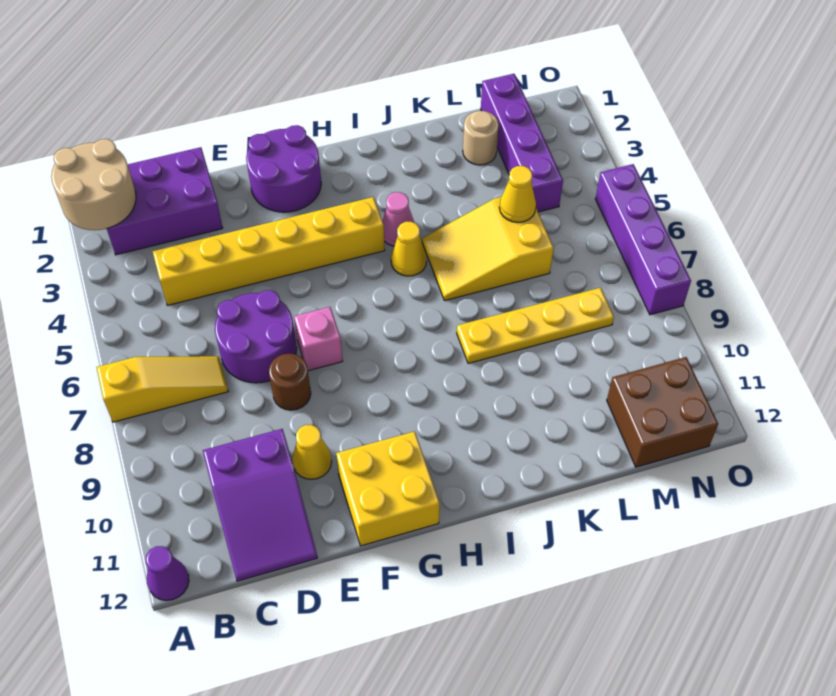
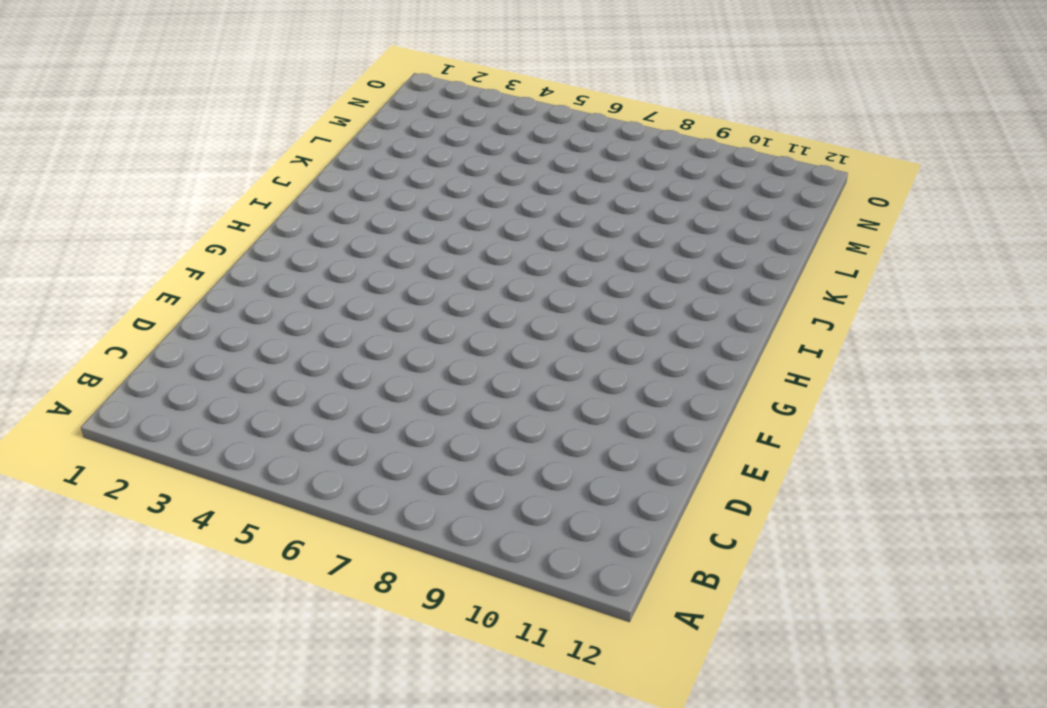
none -> yellow slope A7:C7 level 1 top A
none -> purple cone A12 level 1
none -> purple brick B1:D2 level 1

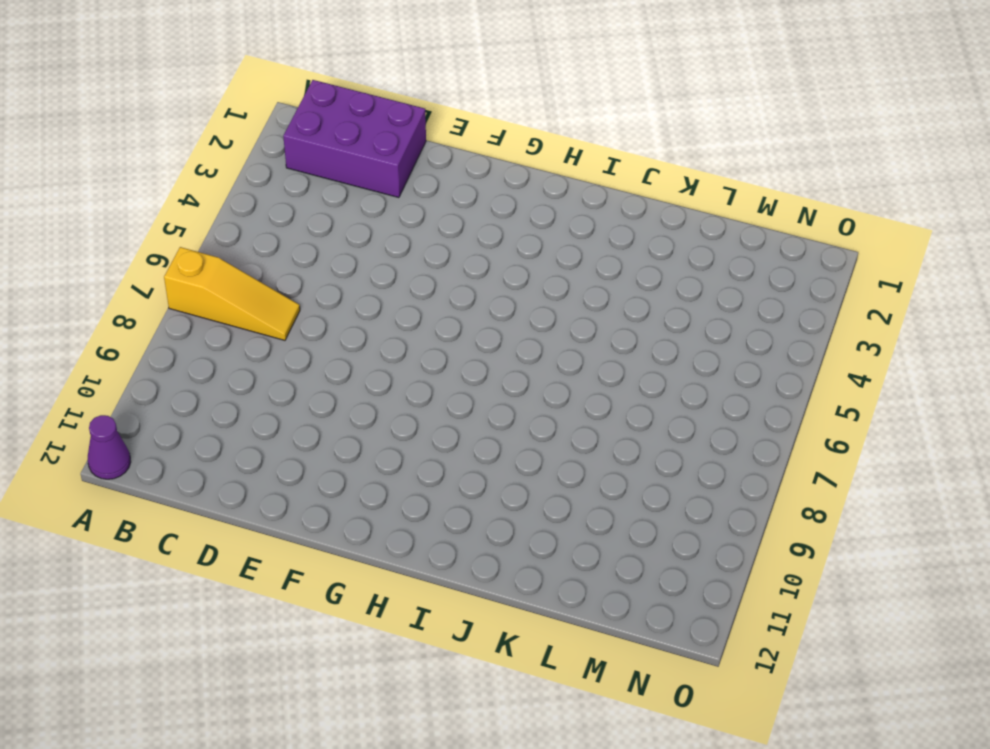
none -> yellow brick C4:H4 level 1
none -> purple slope C10:D12 level 1 top 10
none -> purple round brick D6:E7 level 1

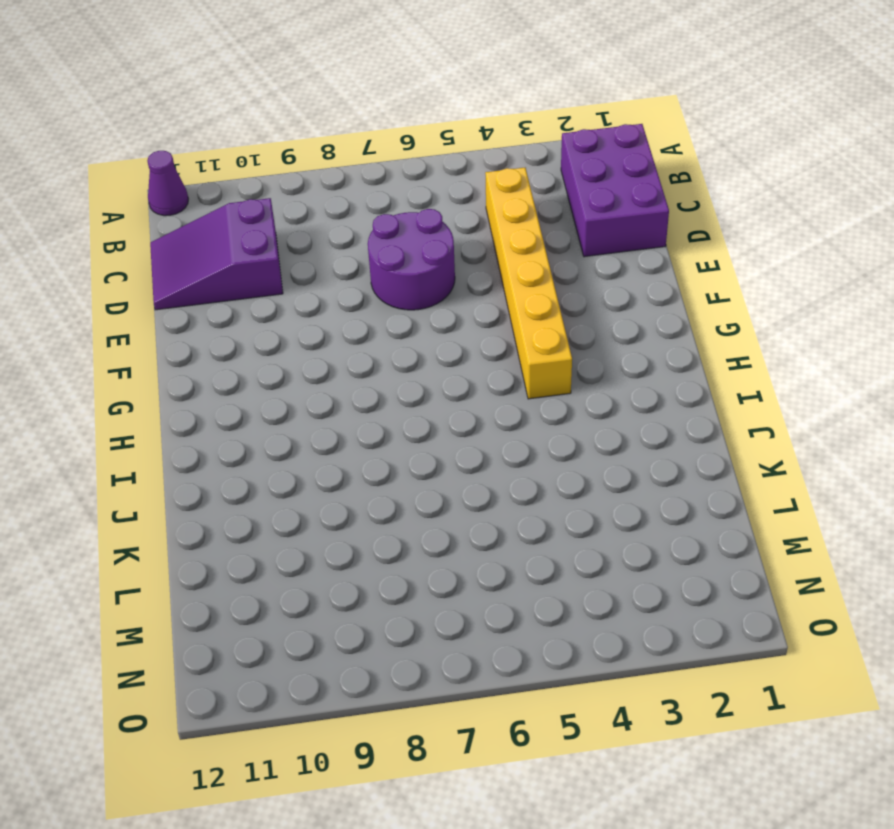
none -> yellow slope A7:C7 level 1 top A
none -> brown round brick E8 level 1
none -> yellow cone E10 level 1

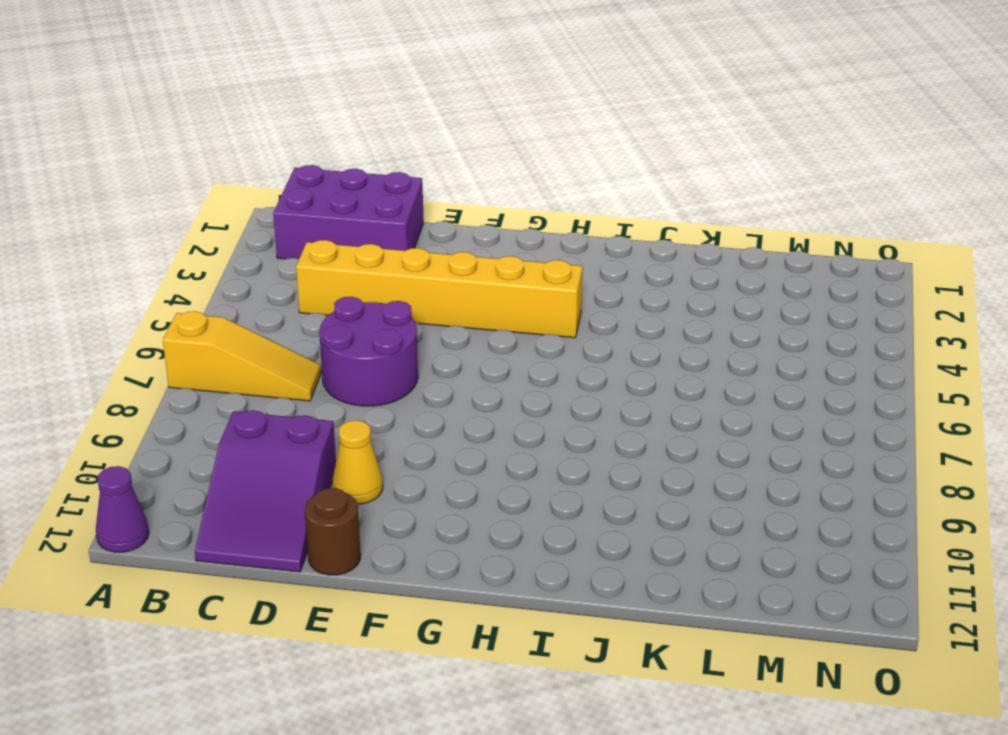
brown round brick E12 level 1 -> brown round brick E8 level 1
none -> purple round brick F1:G2 level 1
none -> pink brick F7 level 1
none -> yellow brick F11:G12 level 1

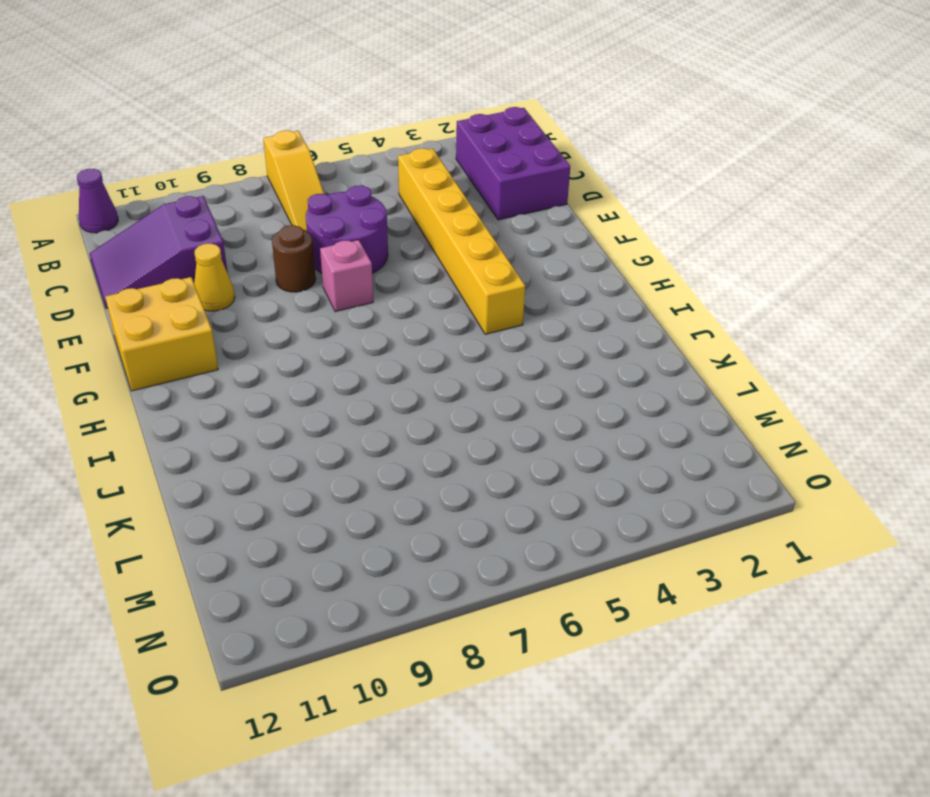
none -> purple round brick F1:G2 level 1
none -> pink cone I4 level 1
none -> yellow cone I5 level 1

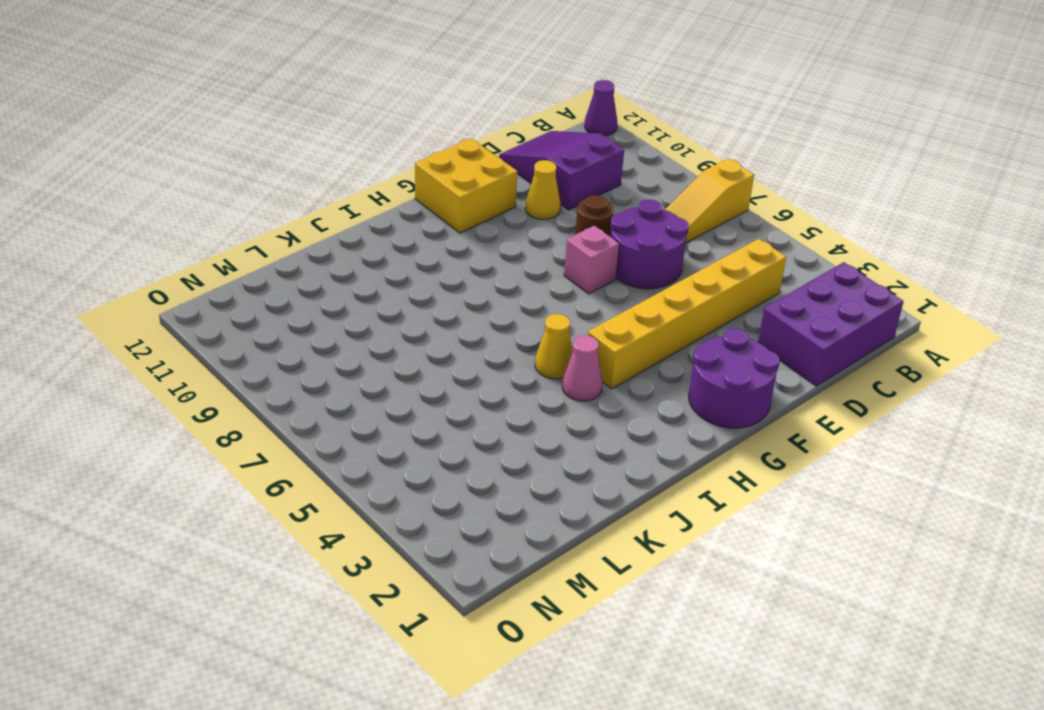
none -> yellow slope J5:L6 level 1 top L
none -> yellow plate J8:M8 level 1
none -> tan round brick L2 level 1

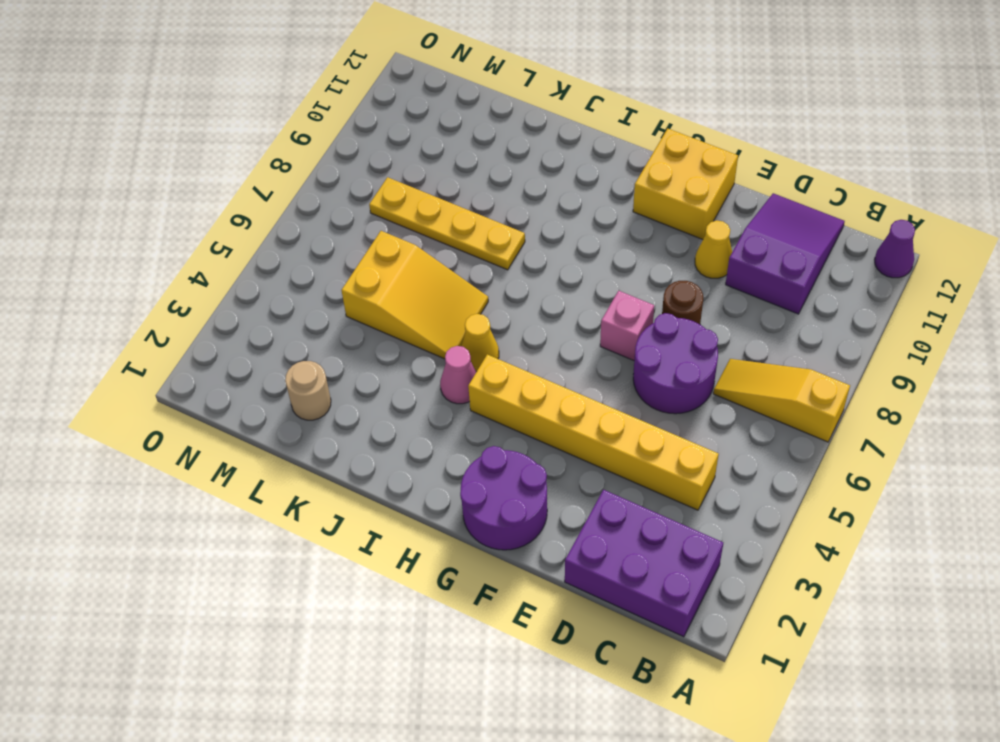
none -> purple brick M1:M4 level 1
none -> brown brick M11:N12 level 1
none -> purple brick O5:O8 level 1

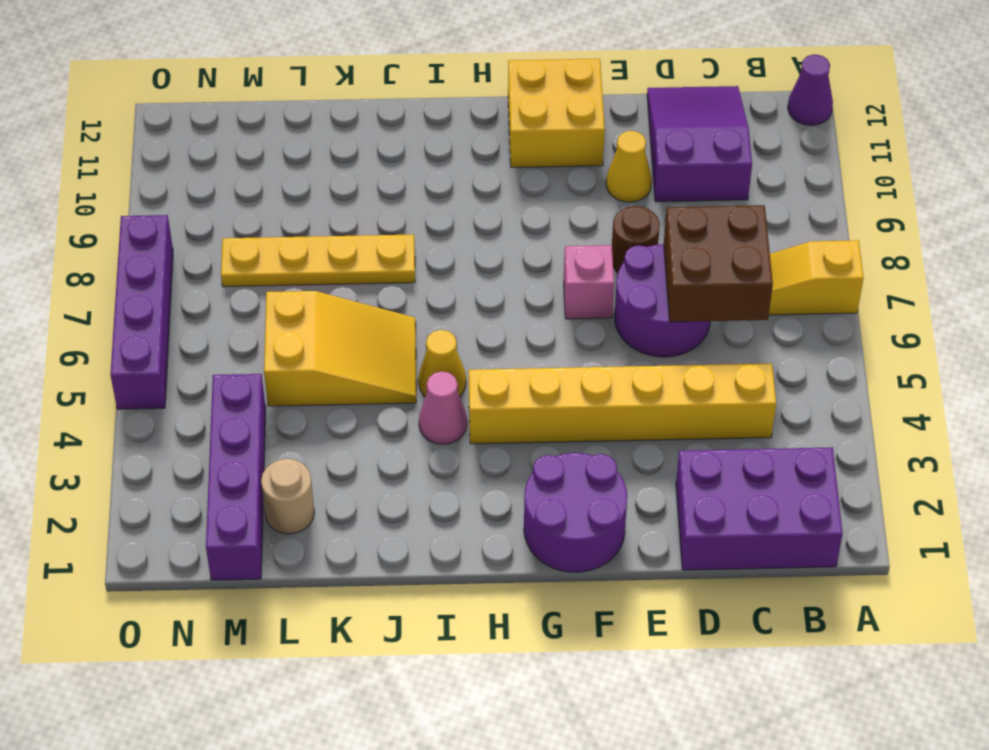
brown brick C6:D7 level 2 -> brown brick M11:N12 level 1
none -> tan round brick A1:B2 level 2
none -> yellow cone L5 level 2

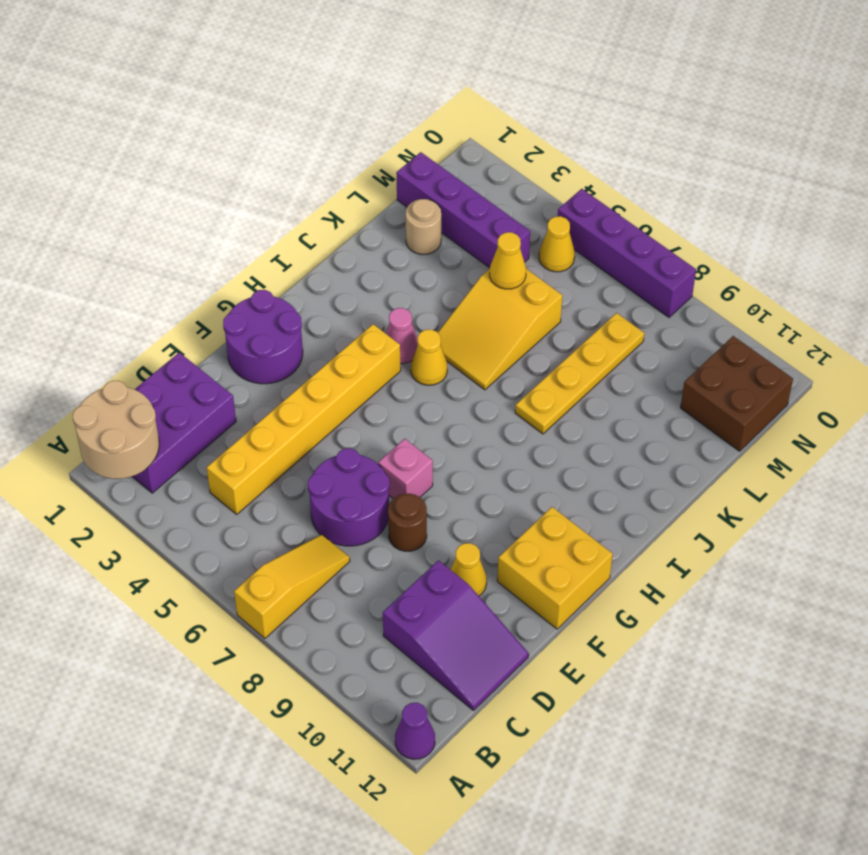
yellow cone N5 level 1 -> none

